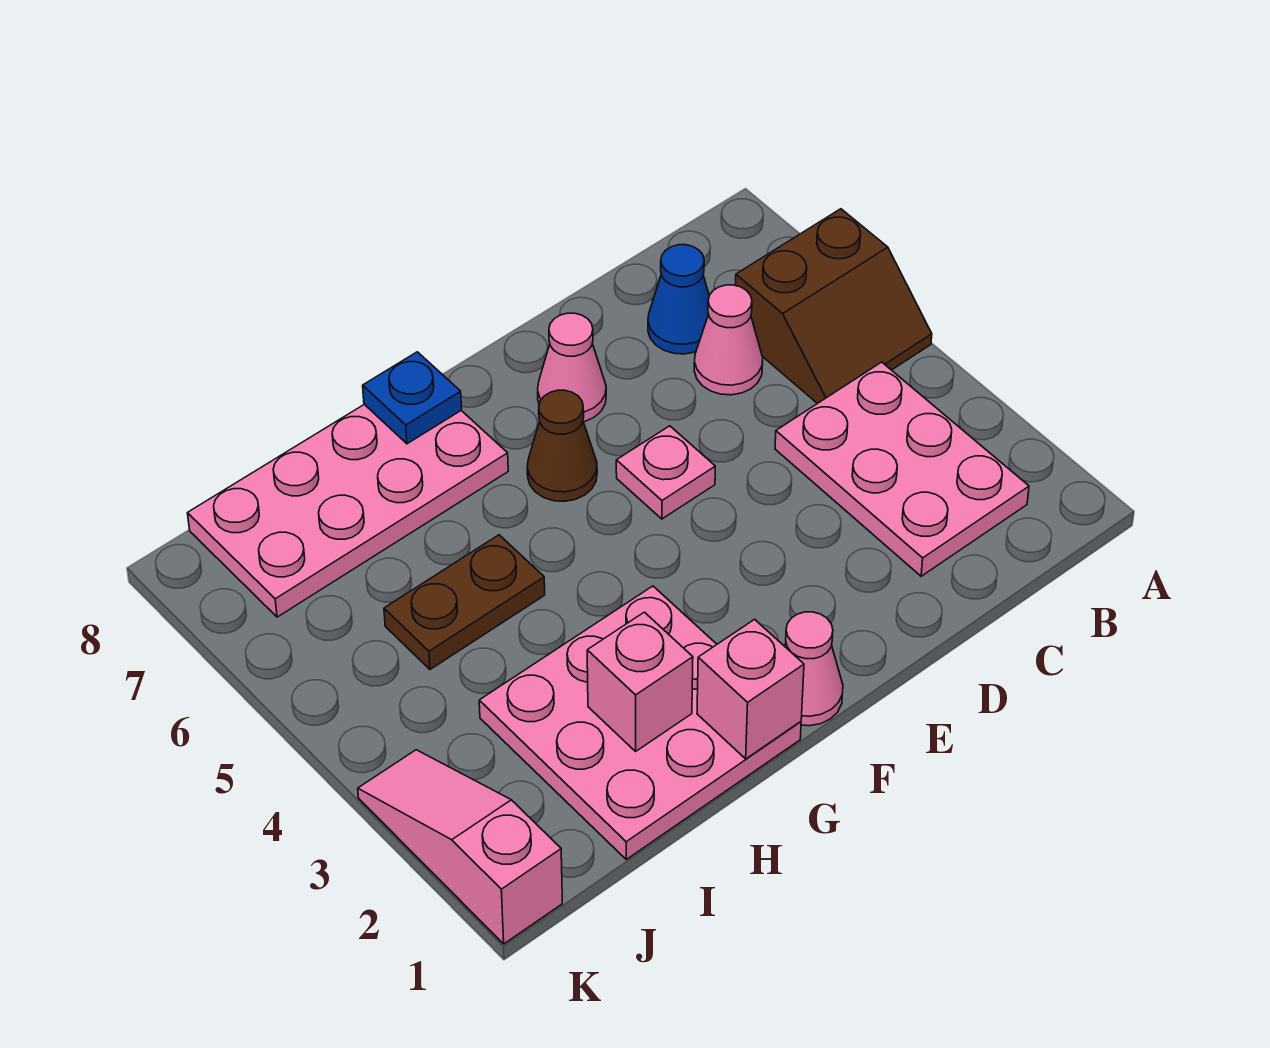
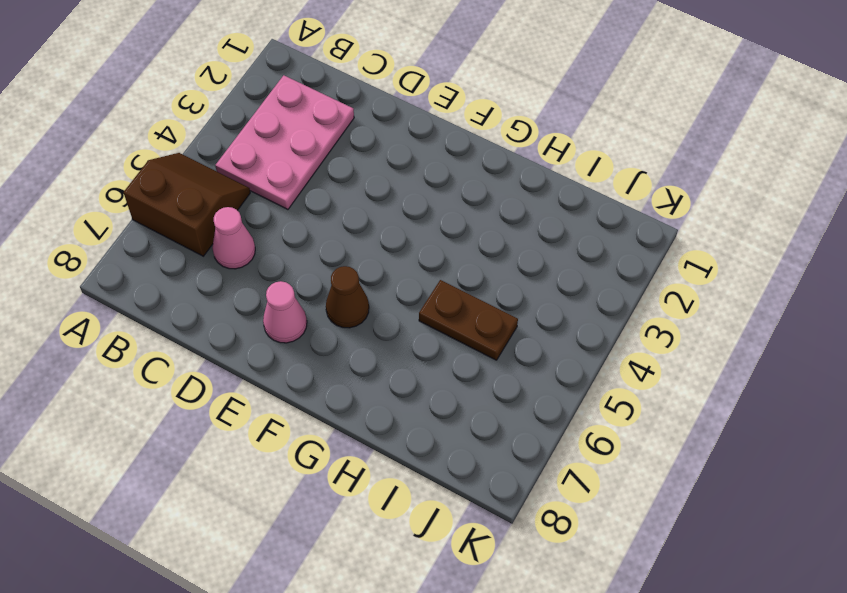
none -> blue cone C7 level 1
none -> pink plate E5 level 1
none -> pink cone F1 level 1

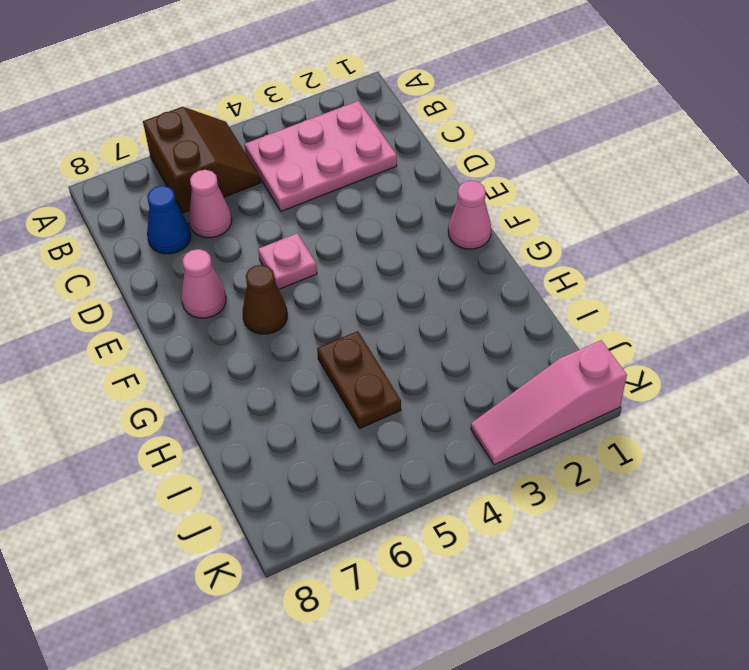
none -> pink plate G1:I3 level 1
none -> pink plate G7:J8 level 1
none -> pink brick G1 level 2

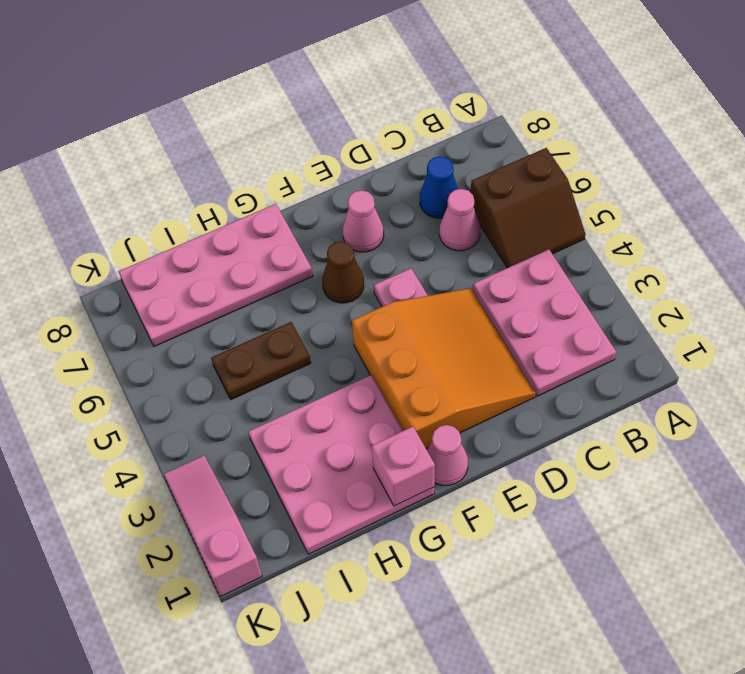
orange slope D2:F4 level 1 top F -> none
none -> blue plate G8 level 2
none -> pink brick H2 level 2

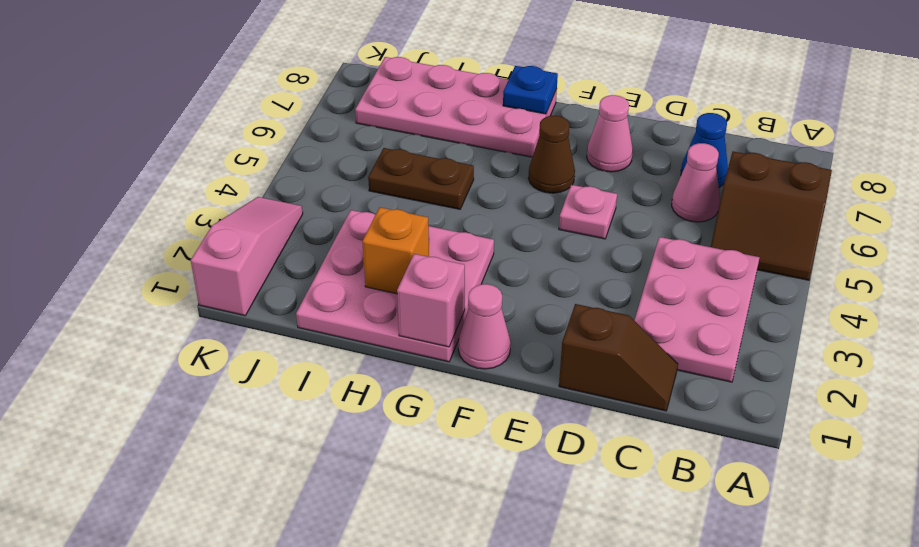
brown slope C1:D1 level 1 top D -> none
orange brick H2 level 2 -> pink brick H2 level 2

